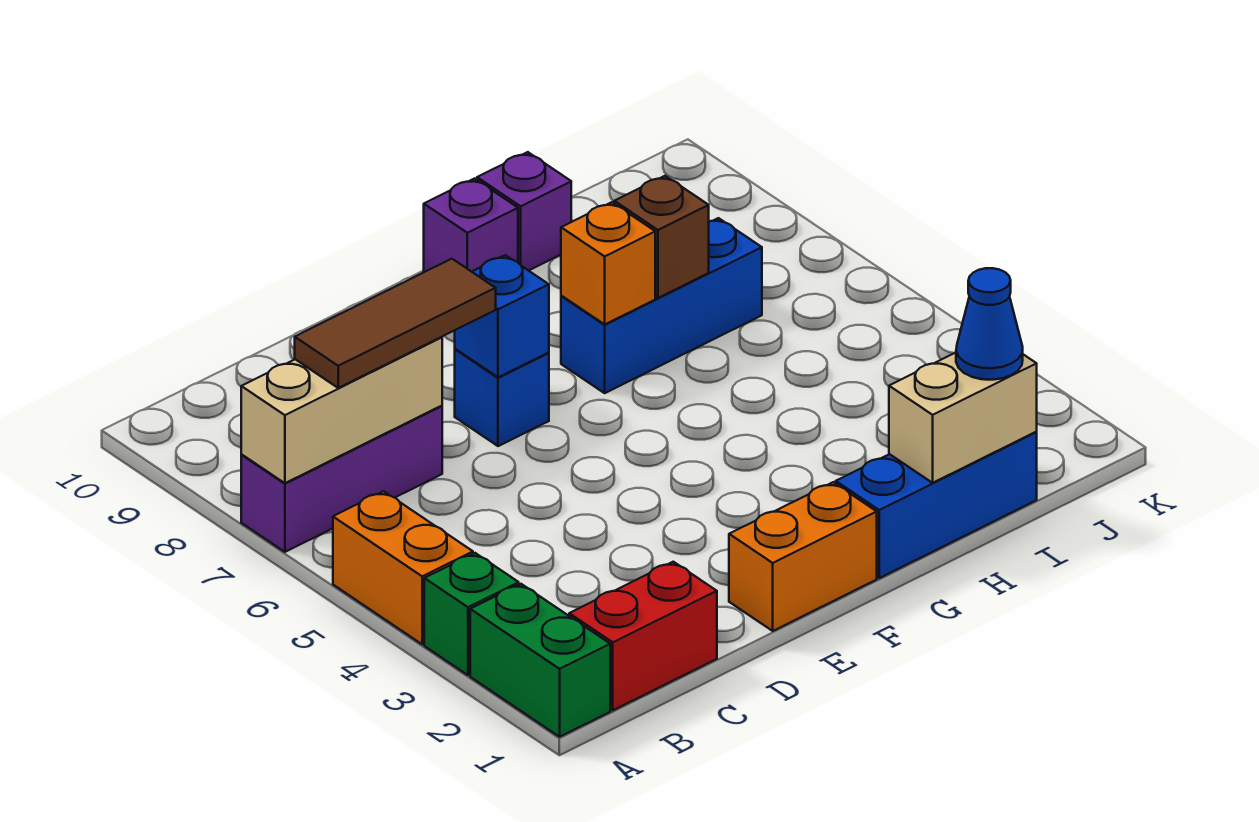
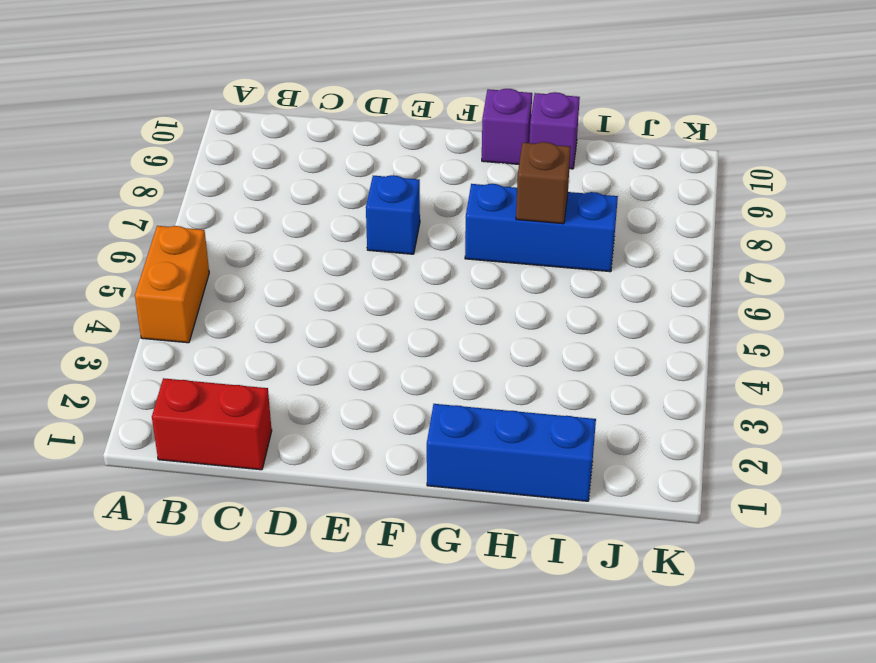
none -> green brick A1:A2 level 1
none -> green brick A3 level 1
none -> purple brick A7:C7 level 1

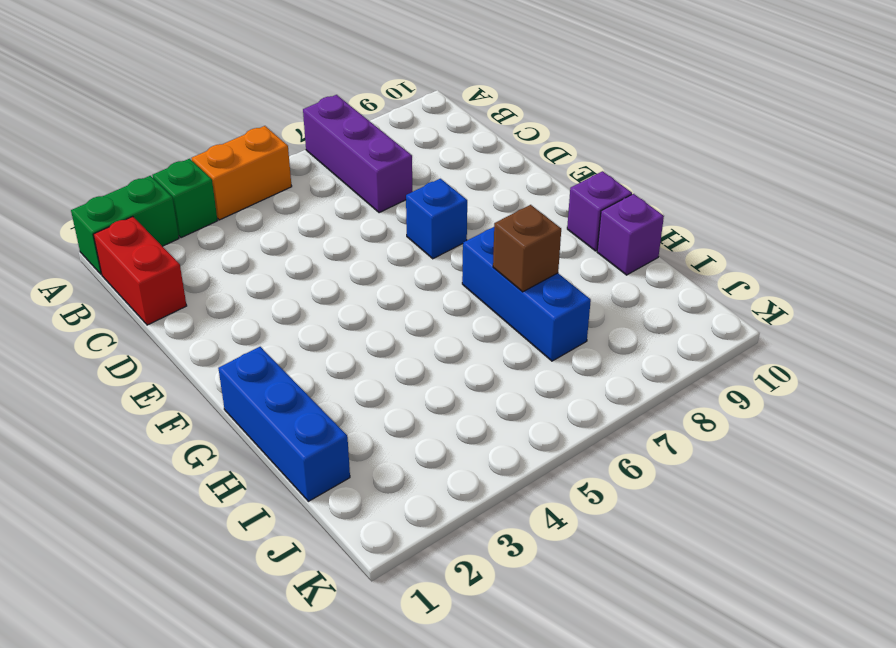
none -> orange brick E1:F1 level 1
none -> tan brick A7:C7 level 2
none -> blue brick E7 level 2

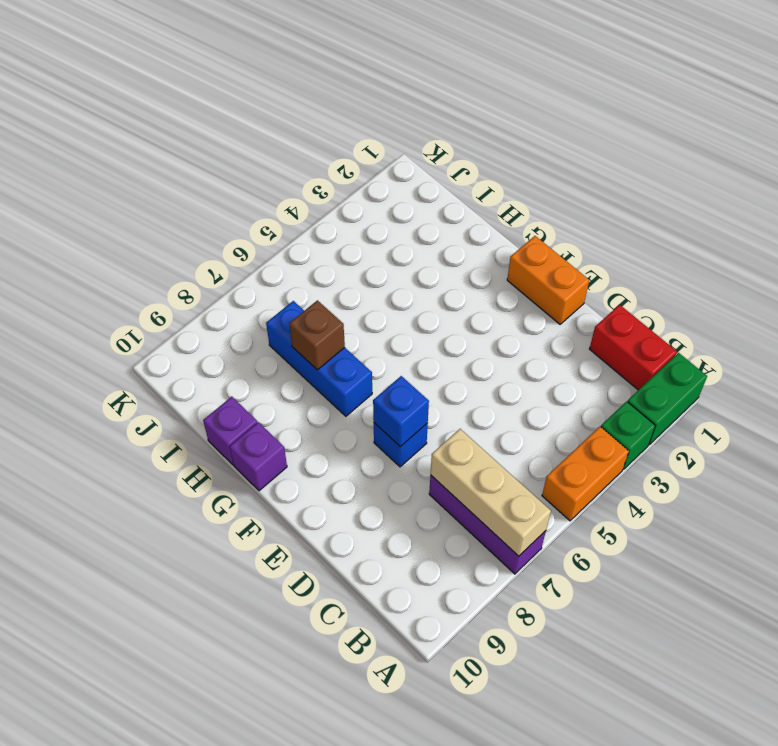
none -> blue brick G1:I1 level 1
none -> orange brick G7 level 2
none -> tan brick H1:I1 level 2

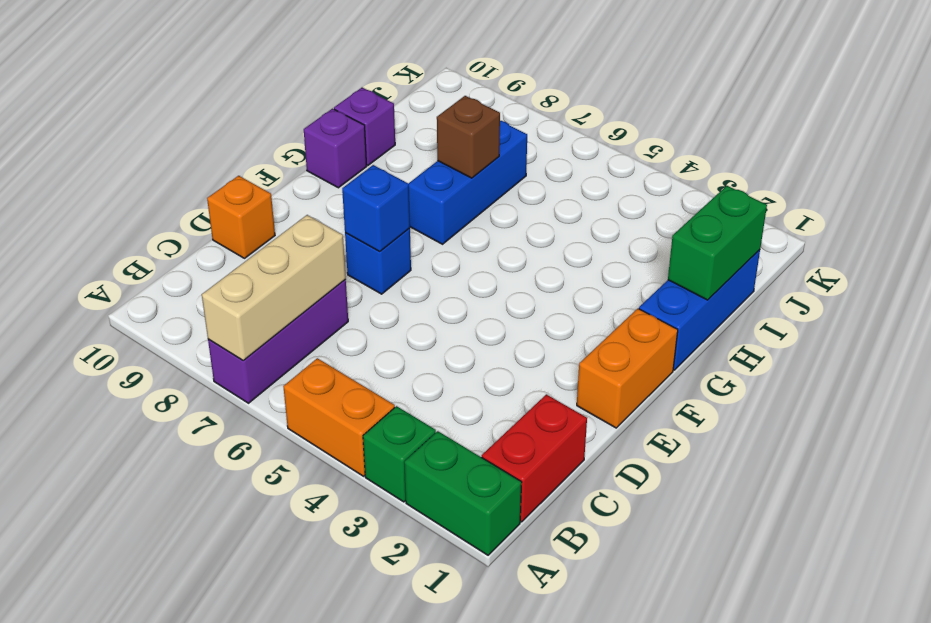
orange brick D10 level 1 -> orange brick G7 level 2
green brick H1:I1 level 2 -> tan brick H1:I1 level 2
none -> brown tile B7:D7 level 3
none -> blue cone I1 level 3

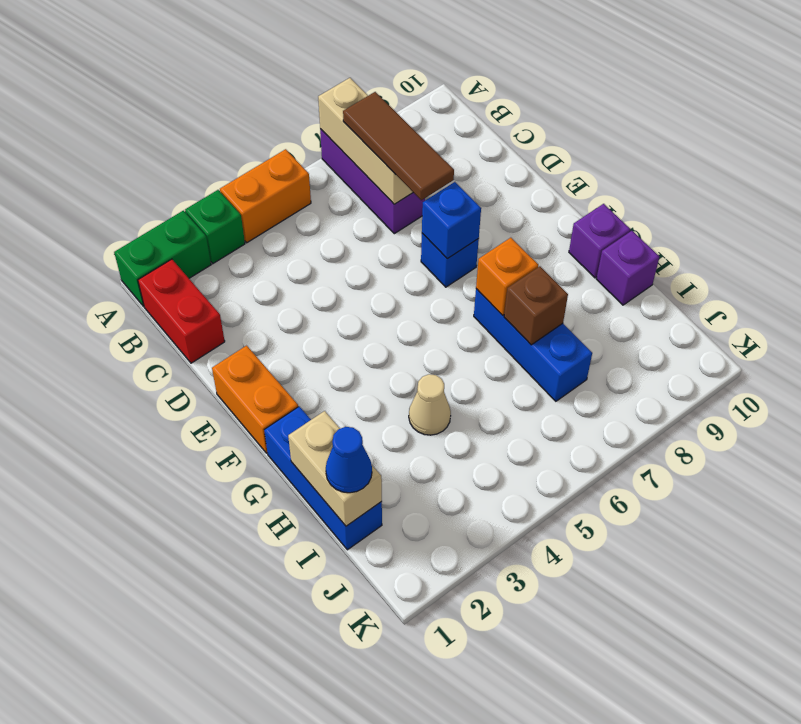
tan cone H4 level 1 -> none

